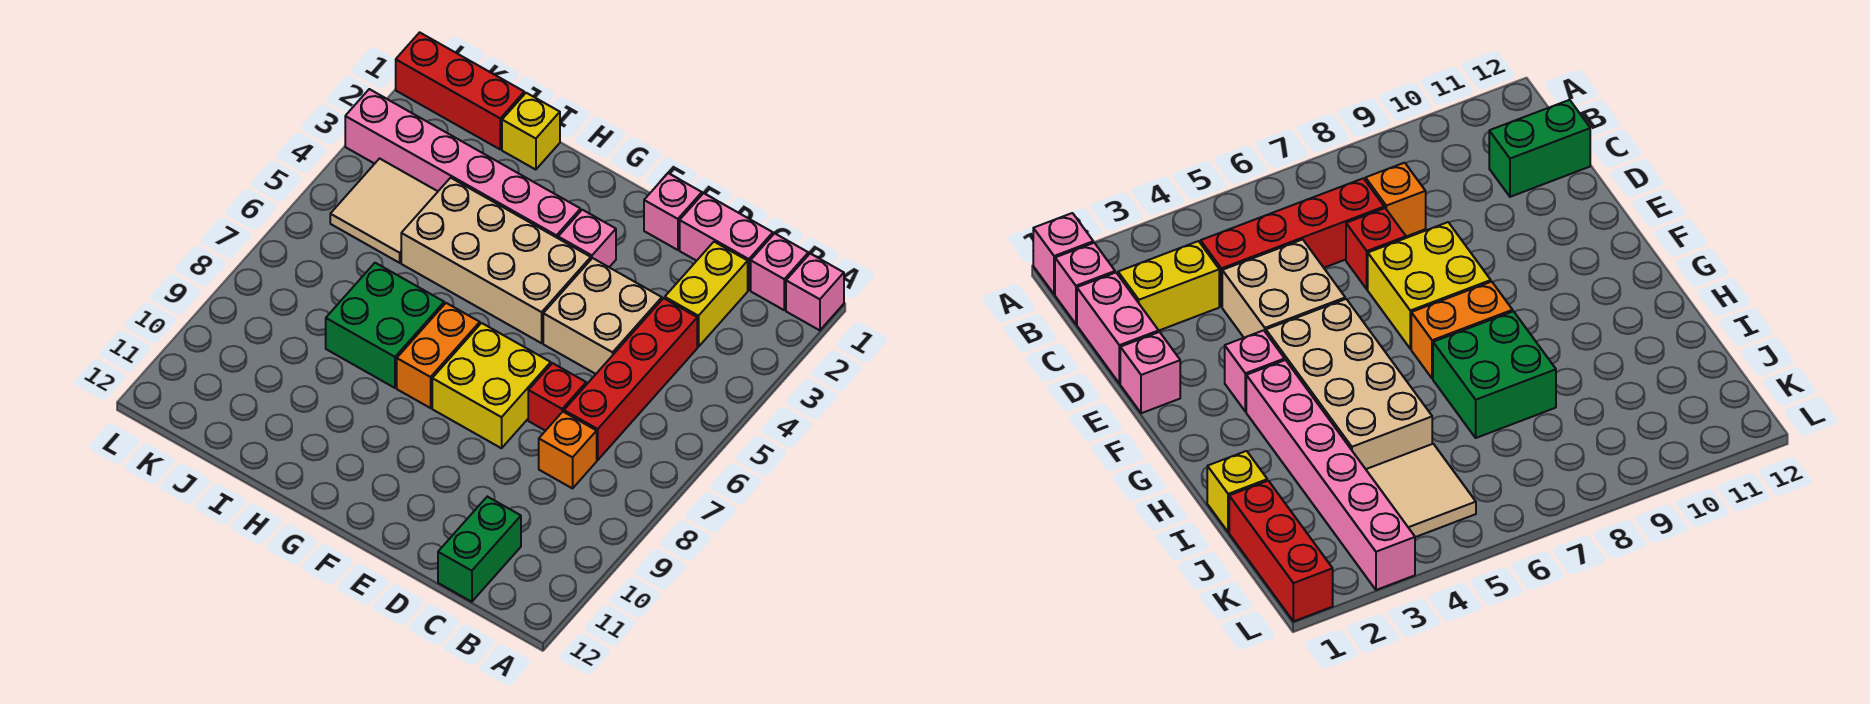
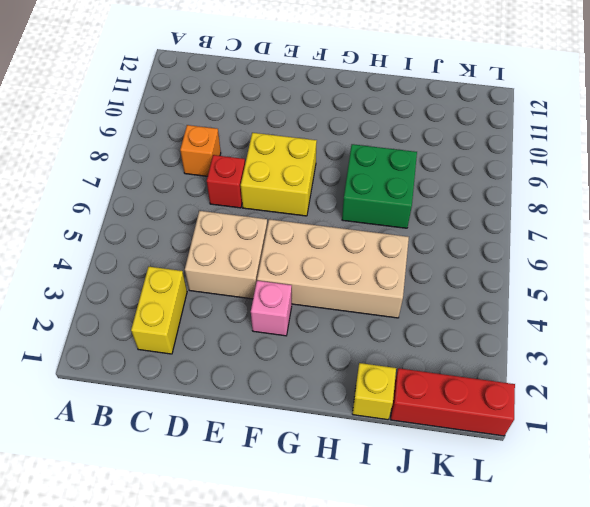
none -> pink brick A1 level 1
none -> pink brick B1 level 1
none -> pink brick C1:D1 level 1

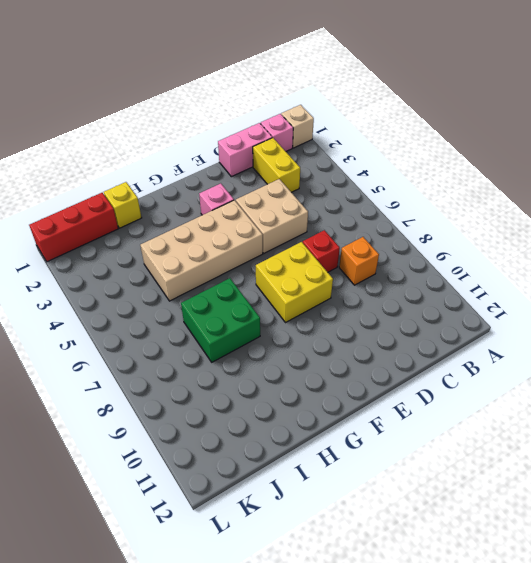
tan brick A1 level 1 -> pink brick A1 level 1
none -> red brick C4:C7 level 1
none -> green brick C11:C12 level 1
none -> pink brick E1 level 1

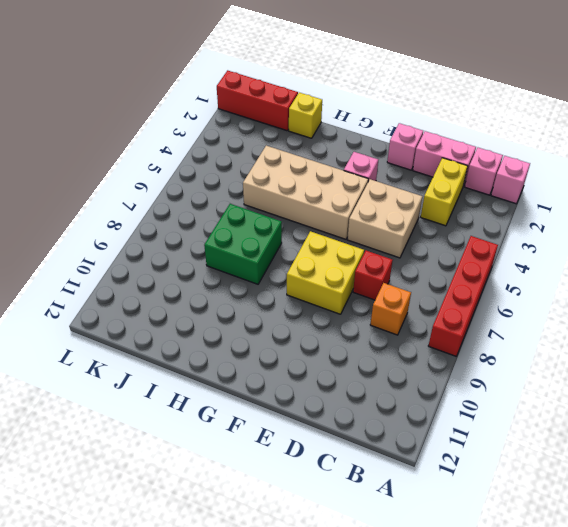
red brick A5:A8 level 1 -> red brick C4:C7 level 1
none -> green brick C11:C12 level 1
none -> pink brick G3:L3 level 1
none -> orange brick G7:G8 level 1

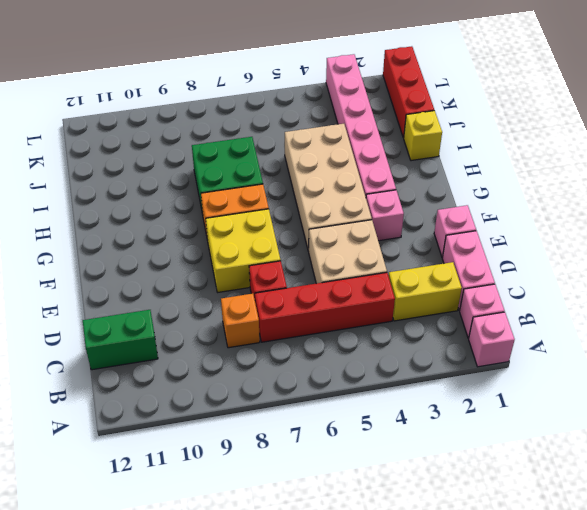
none -> tan tile J4:K5 level 1

